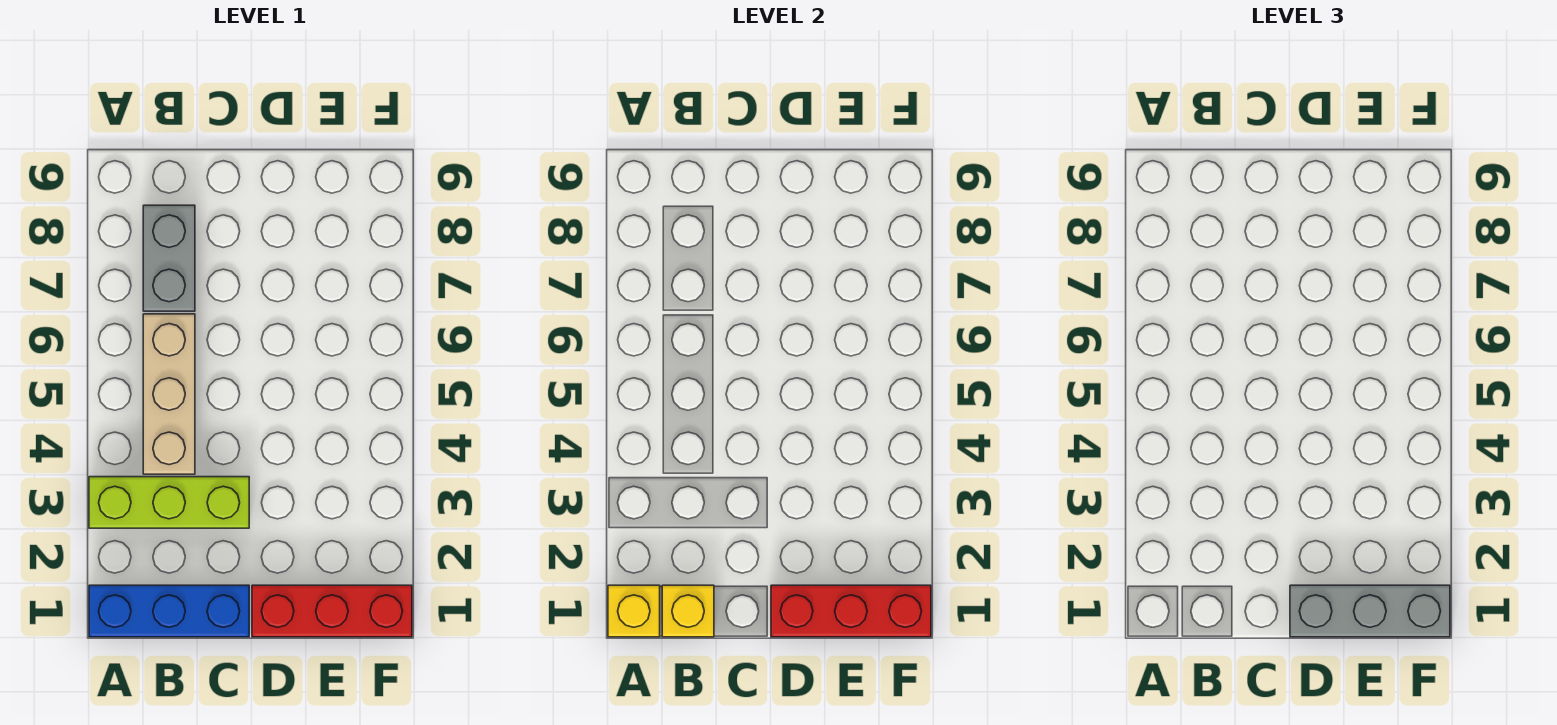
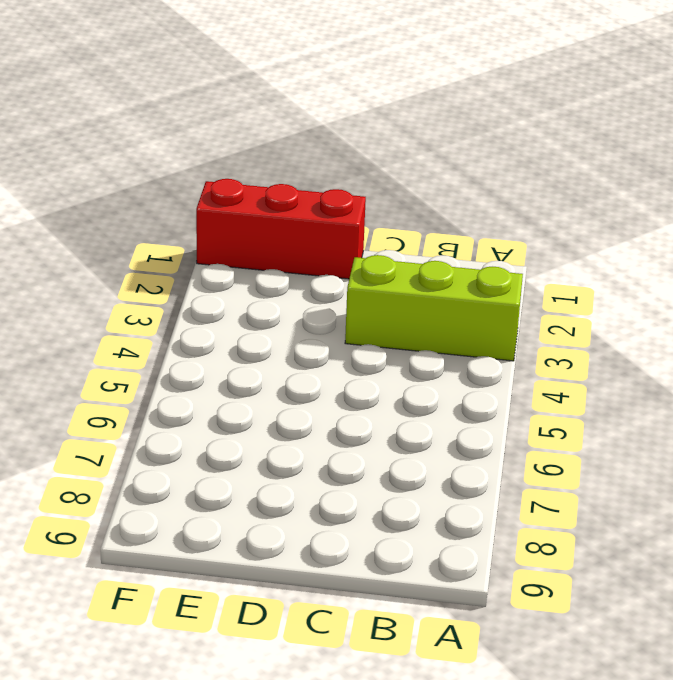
none -> blue brick A1:C1 level 1
none -> tan brick B4:B6 level 1

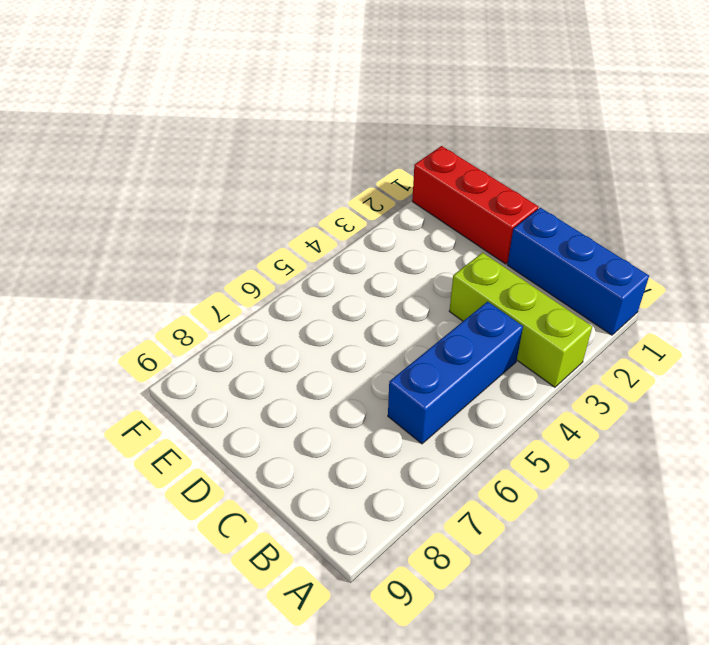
blue brick B4:B6 level 1 -> tan brick B4:B6 level 1
none -> grey brick B7:B8 level 1
none -> yellow brick A1 level 2

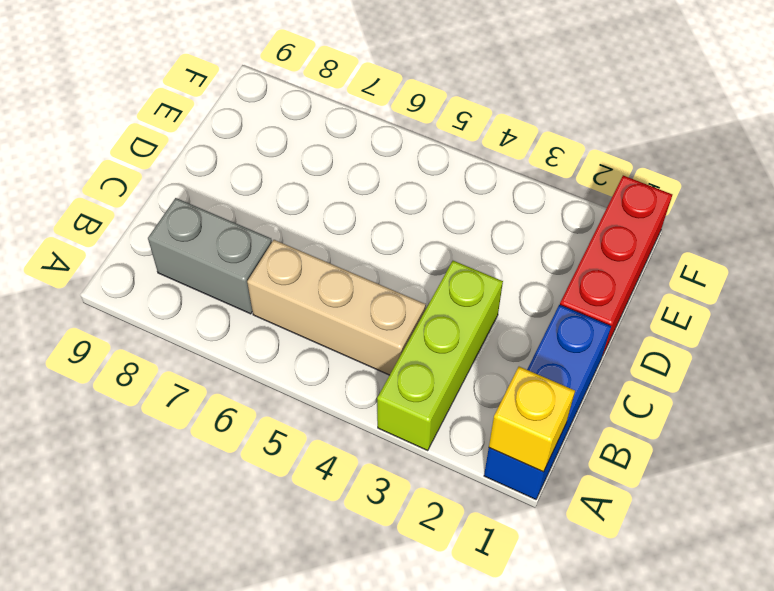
none -> yellow brick B1 level 2
none -> red brick D1:F1 level 2

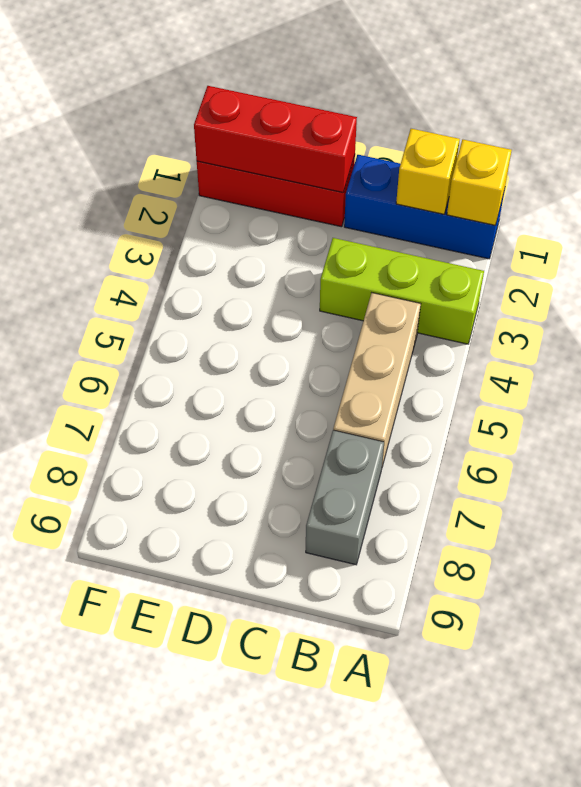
none -> grey brick D1:F1 level 3

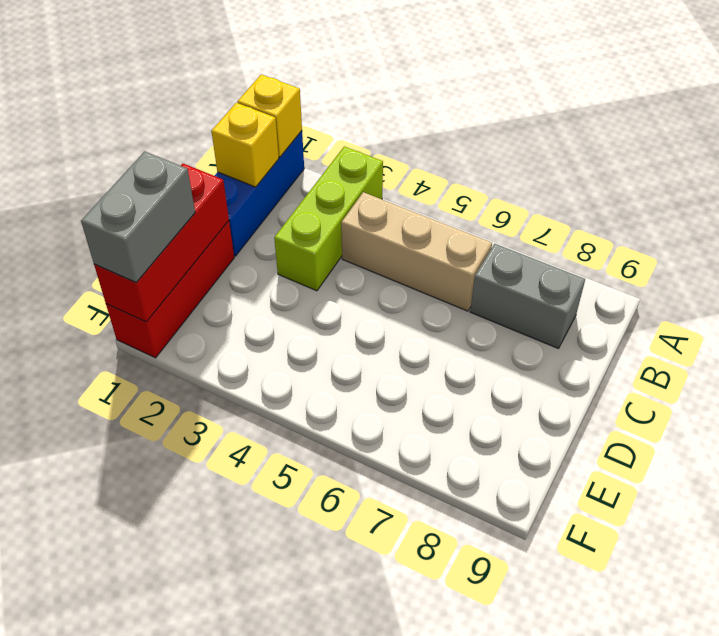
grey brick E1:F1 level 3 -> grey brick D1:F1 level 3

